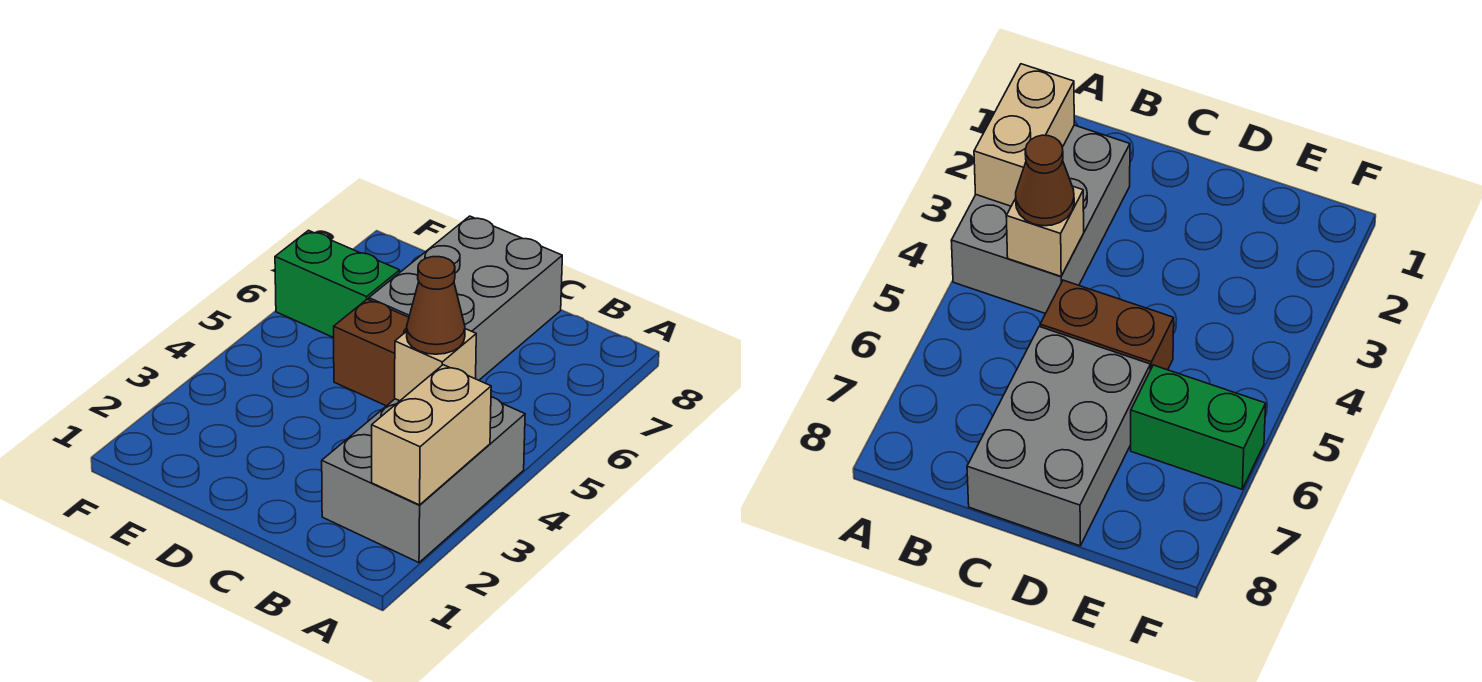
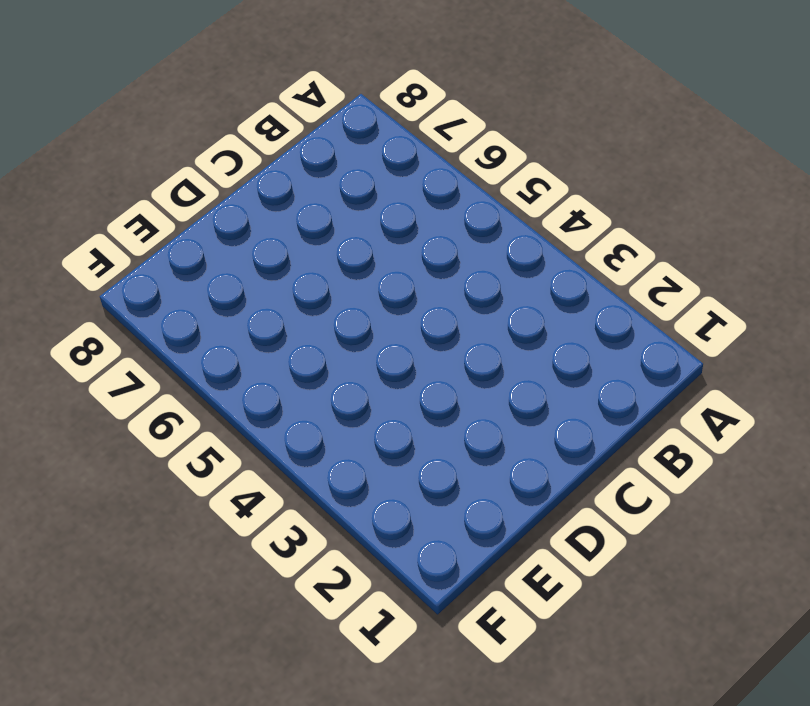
none -> grey brick A2:B4 level 1
none -> brown brick C5:D5 level 1

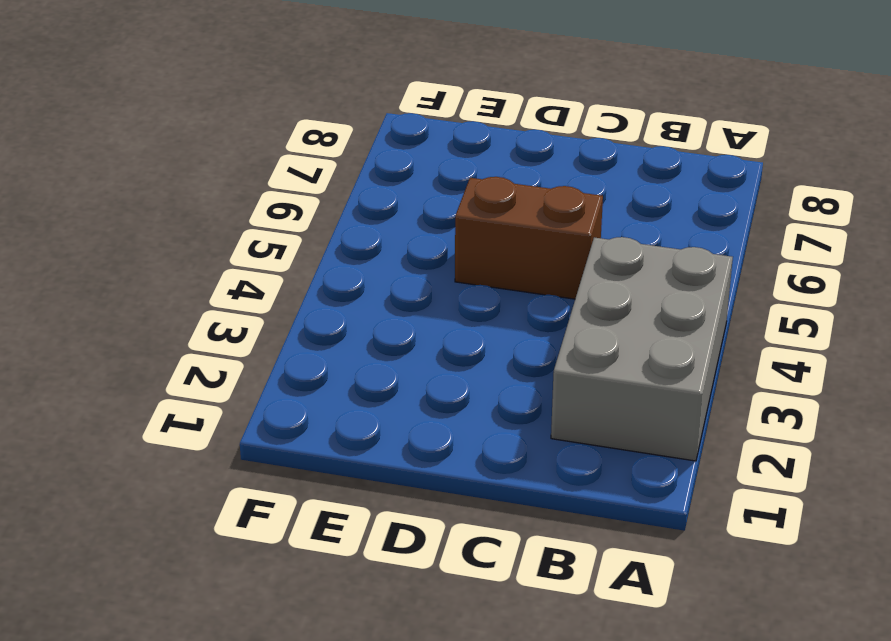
none -> grey brick C6:D8 level 1
none -> green brick E6:F6 level 1

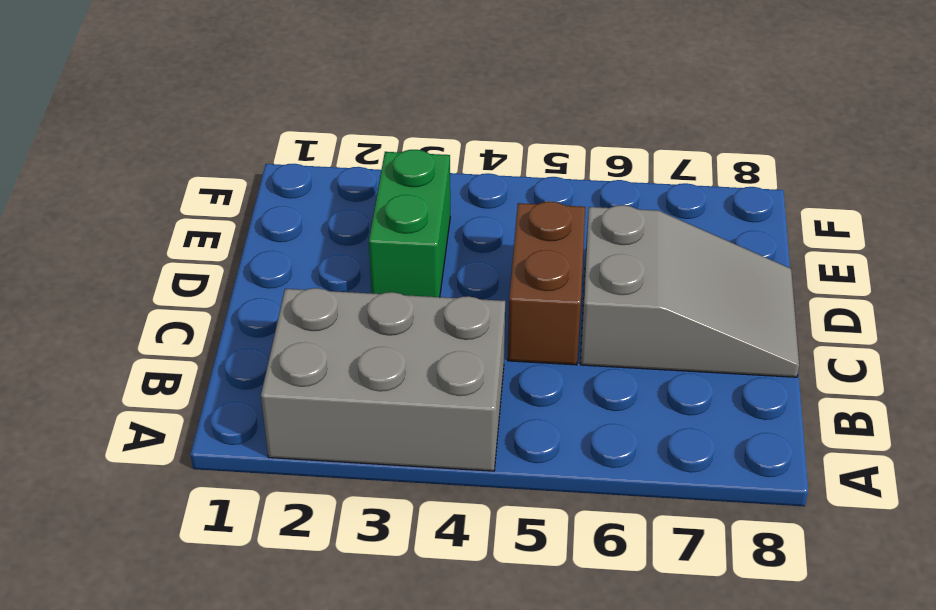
grey slope C6:D8 level 1 top 6 -> grey brick C6:D8 level 1
green brick D3:E3 level 1 -> green brick E6:F6 level 1
none -> tan brick A2:A3 level 2
none -> tan brick B4 level 2

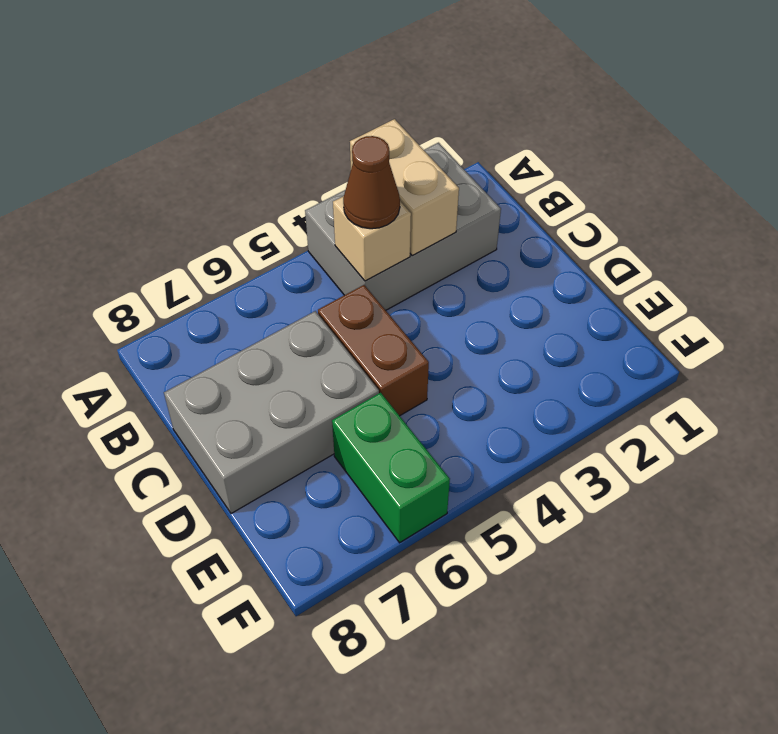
tan brick A3:B3 level 2 -> tan brick A2:A3 level 2

